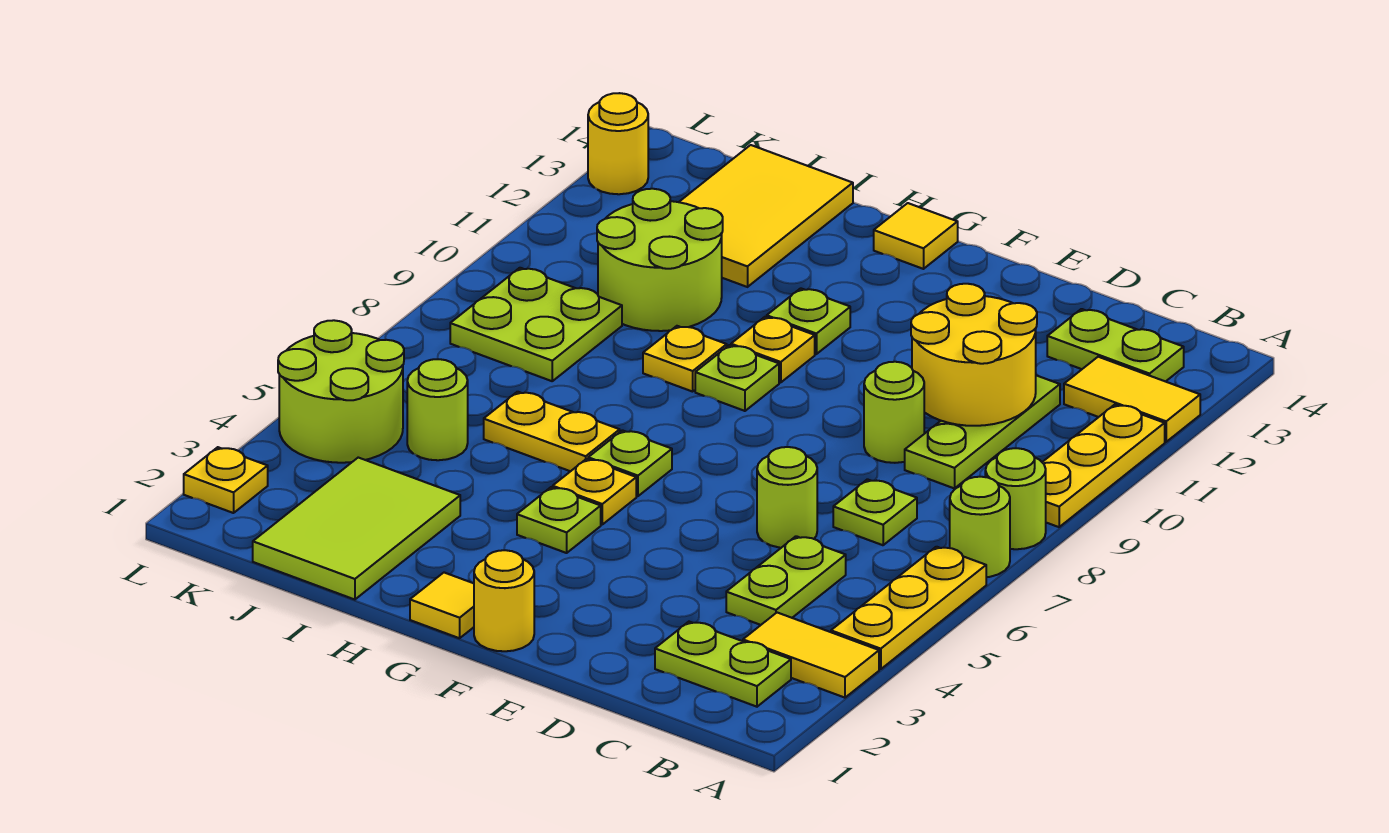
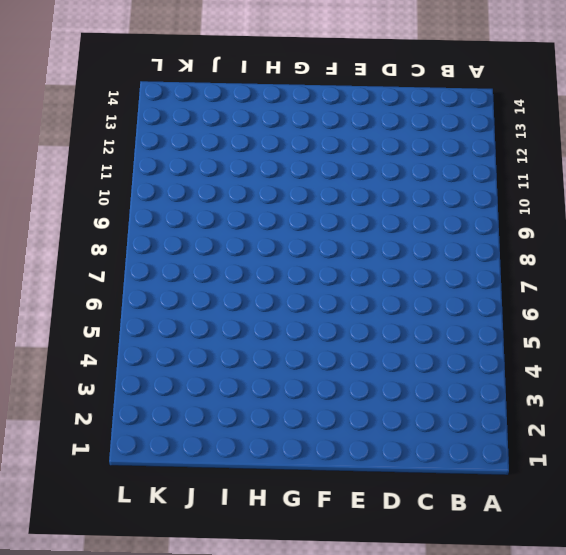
none -> yellow tile A3:B3 level 1
none -> yellow plate A4:A6 level 1
none -> lime round brick A7 level 1
none -> lime round brick A8 level 1

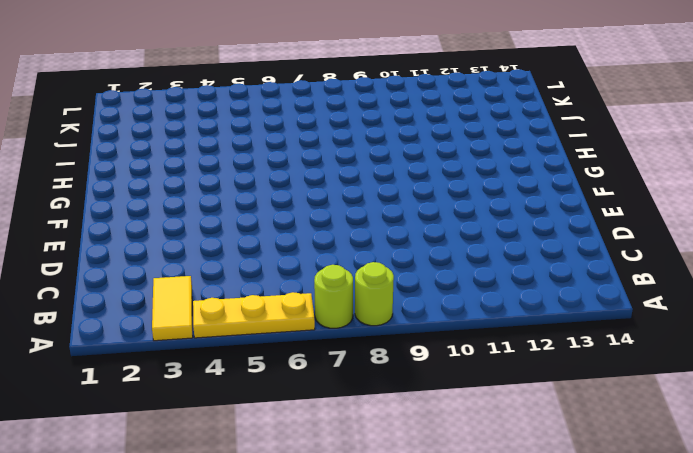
none -> yellow plate A9:A11 level 1
none -> yellow tile A12:B12 level 1
none -> lime plate B2:C2 level 1
none -> lime plate B13:C13 level 1

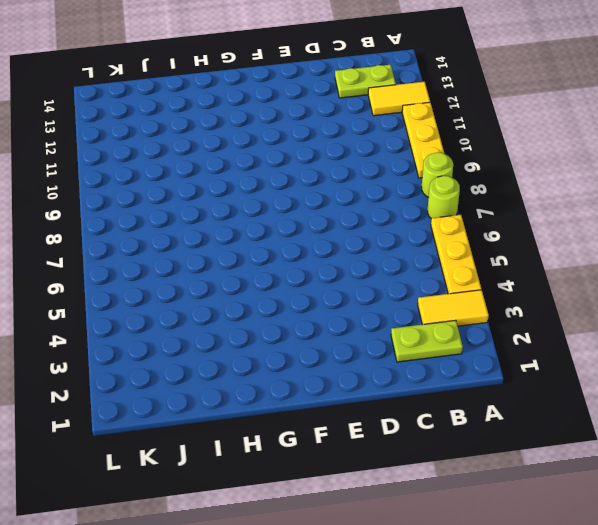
none -> lime plate C4:C5 level 1
none -> lime plate C7 level 1
none -> lime plate C9:C11 level 1
none -> lime round brick D6 level 1

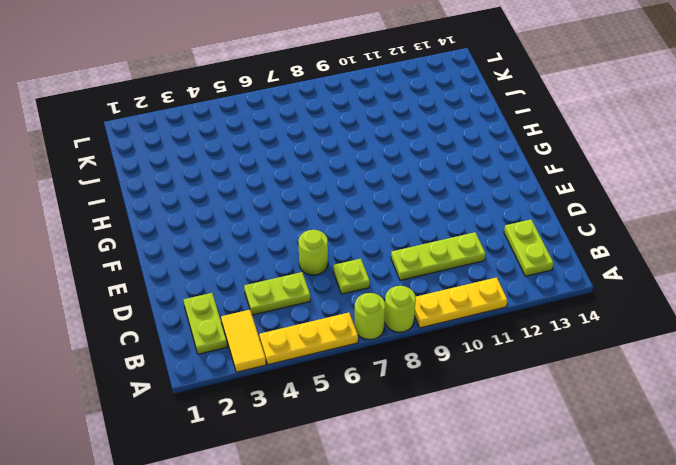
none -> yellow tile A12:B12 level 1
none -> lime round brick D9 level 1
none -> yellow round brick F1 level 1
none -> yellow tile G1 level 1

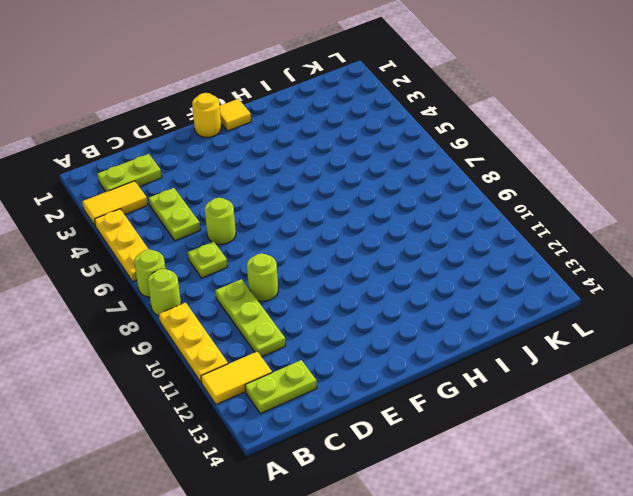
none -> lime plate G4 level 1
none -> yellow plate G5 level 1
none -> lime plate G6 level 1
none -> lime plate G9 level 1

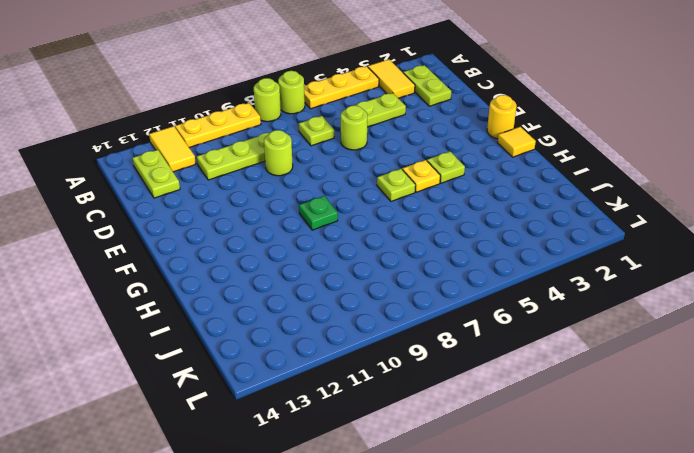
green plate G9 level 1 -> lime plate G9 level 1
none -> yellow plate G10 level 1
none -> lime plate G11 level 1
none -> yellow tile G14 level 1
none -> yellow plate H6:I6 level 1

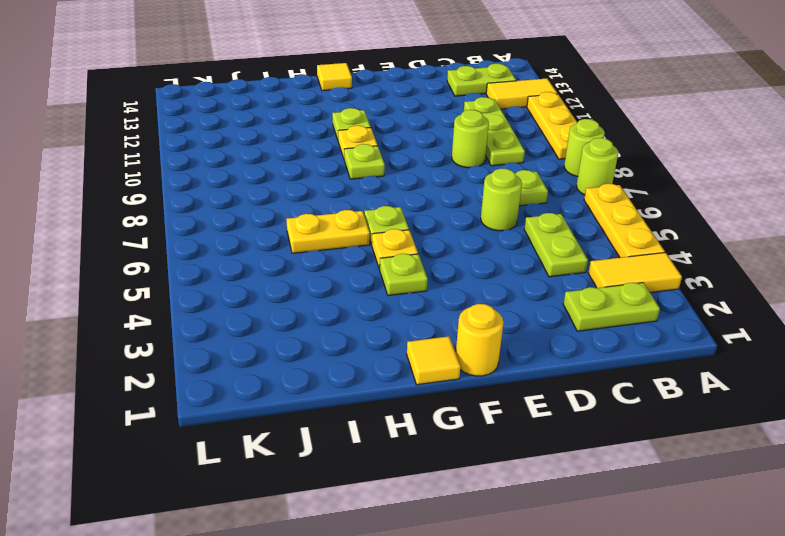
none -> yellow plate H9 level 1
none -> lime tile I1:J3 level 1
none -> lime round brick I10:J11 level 1
none -> yellow tile I12:J14 level 1

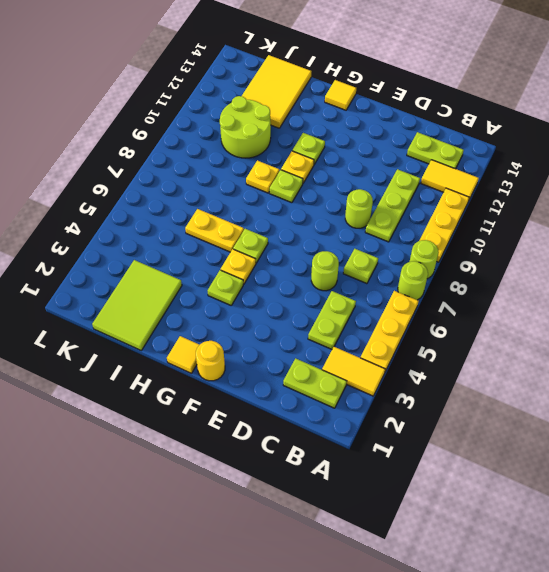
none -> lime round brick J5 level 1
none -> lime plate J8:K9 level 1
none -> lime round brick K4:L5 level 1
none -> yellow plate L2 level 1

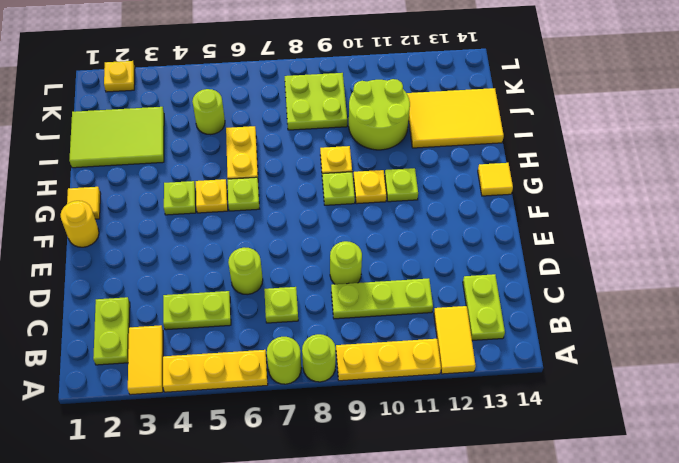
none -> lime round brick K4:L5 level 1
none -> yellow round brick L13 level 1
none -> yellow round brick C10:D11 level 2

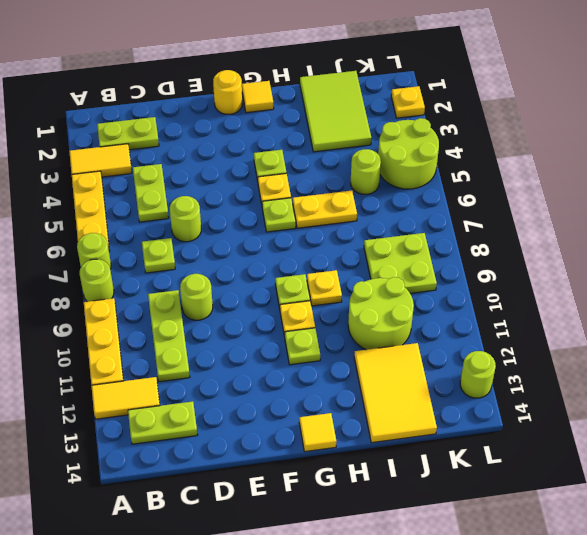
lime round brick L13 level 1 -> yellow round brick L13 level 1
none -> yellow round brick C10:D11 level 2

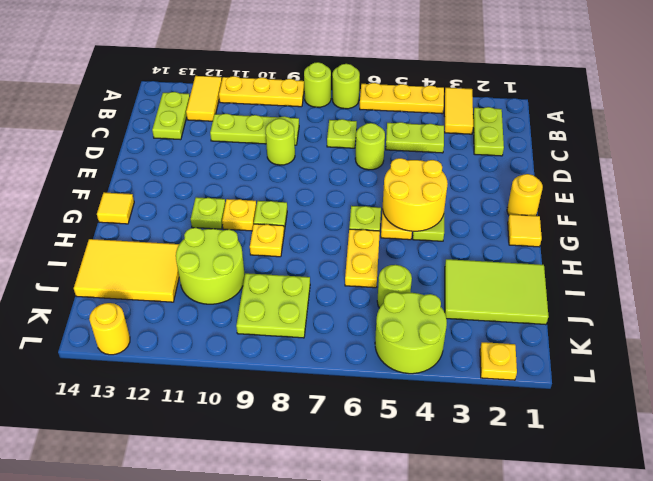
yellow round brick F4:G5 level 2 -> yellow round brick C10:D11 level 2

